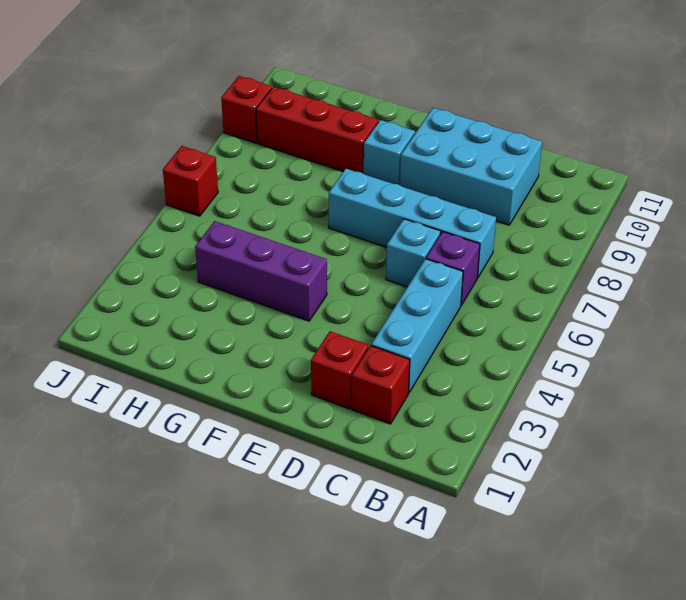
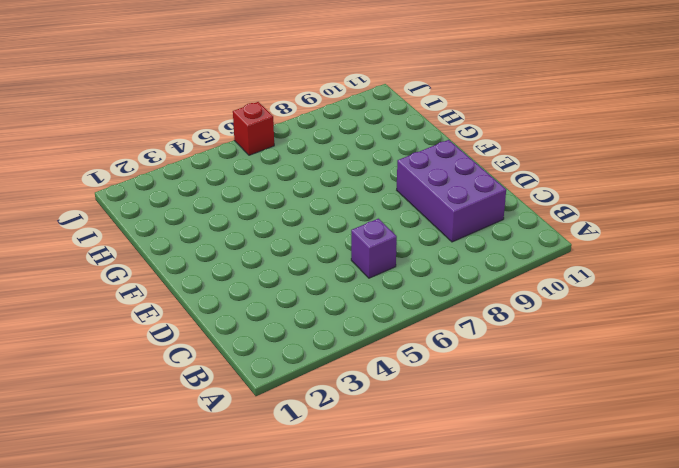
purple brick C9:E10 level 1 -> cyan brick C9:E10 level 1
none -> red brick C2 level 1
none -> cyan brick C3:C5 level 1
none -> cyan brick C7:F7 level 1

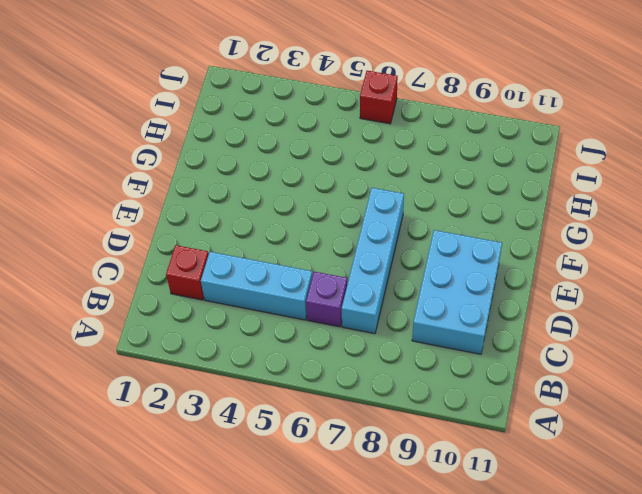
none -> red brick D2 level 1
none -> cyan brick D6 level 1
none -> purple brick F4:H4 level 1

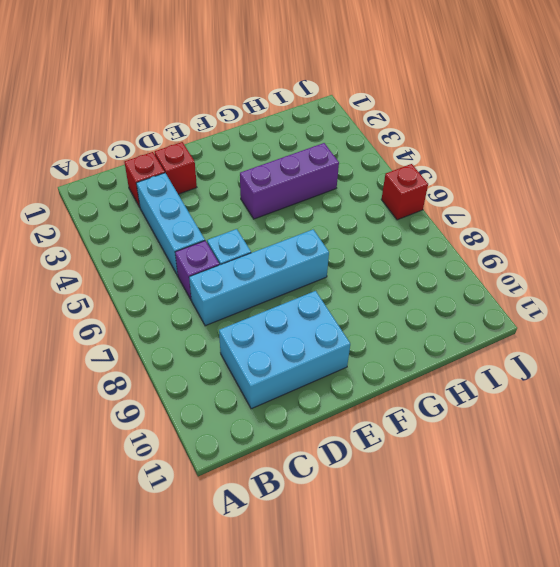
none -> cyan brick F9 level 1
none -> red brick G9:I9 level 1
none -> red brick J9 level 1

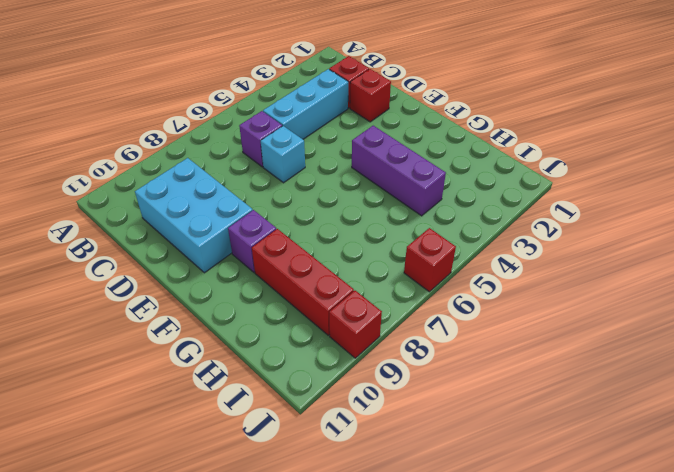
purple brick F9 level 1 -> cyan brick F9 level 1
none -> cyan brick C7:F7 level 1

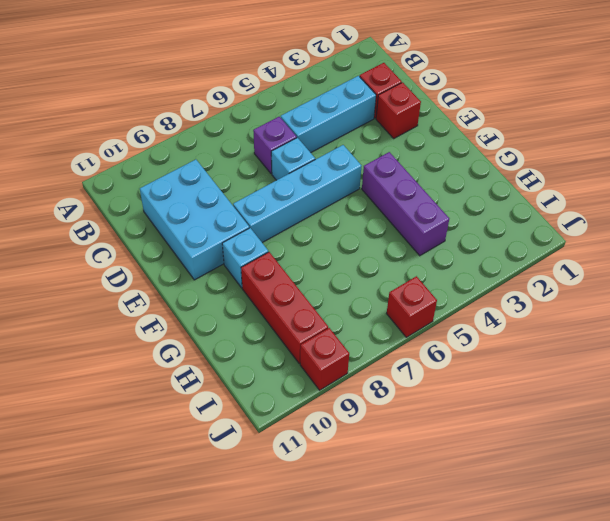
cyan brick E5:E8 level 1 -> cyan brick C7:F7 level 1

